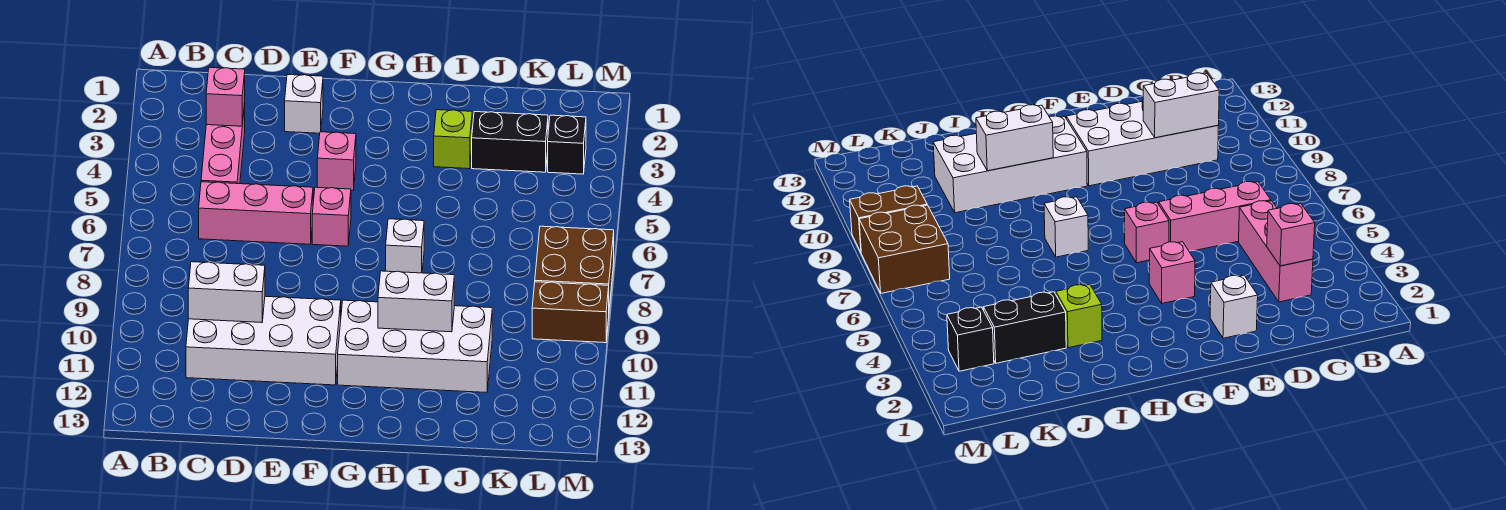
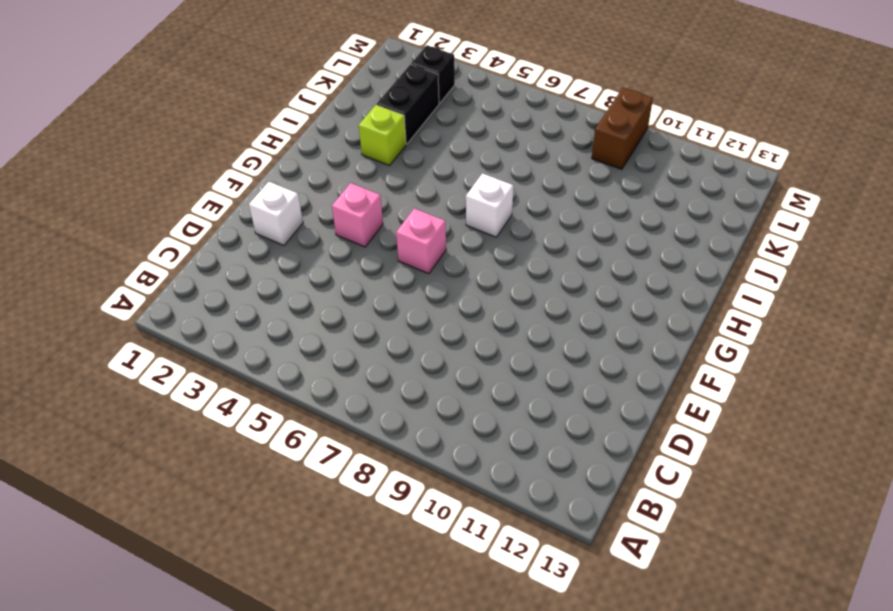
none -> pink brick C3:C5 level 1
none -> pink brick C6:E6 level 1
none -> white brick C10:F11 level 1

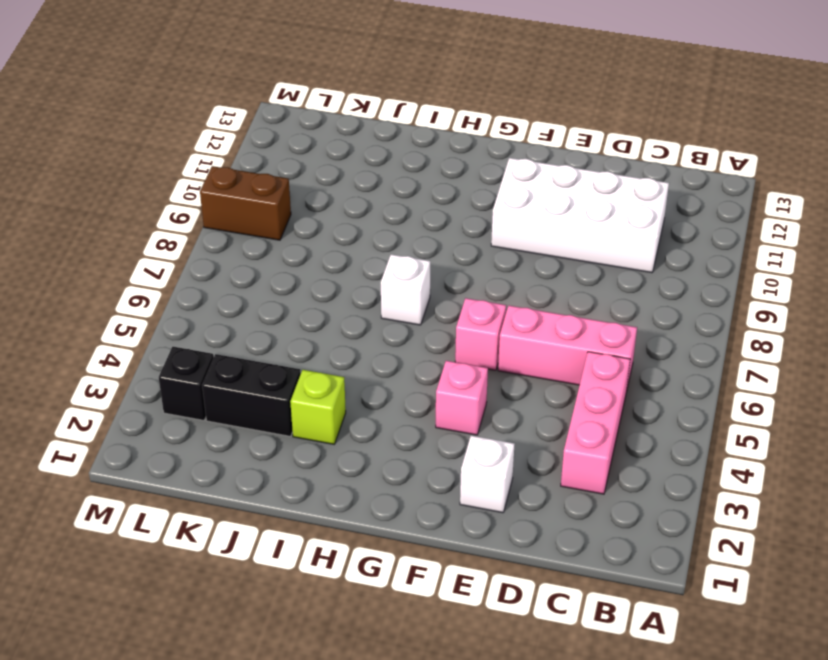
none -> white brick G10:J11 level 1
none -> brown brick L7:M8 level 1
none -> pink brick C3 level 2

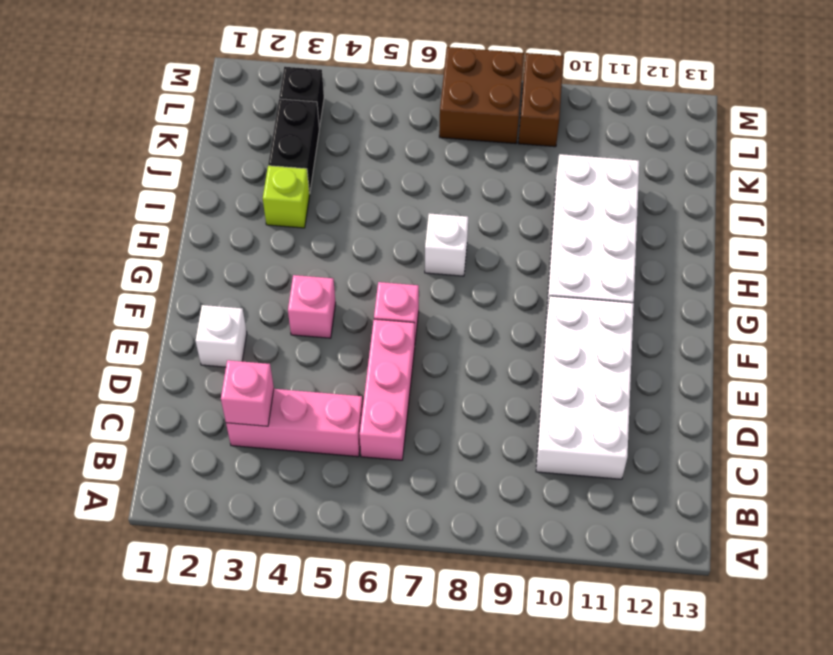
none -> white brick C10:D10 level 2
none -> white brick H10:I10 level 2

